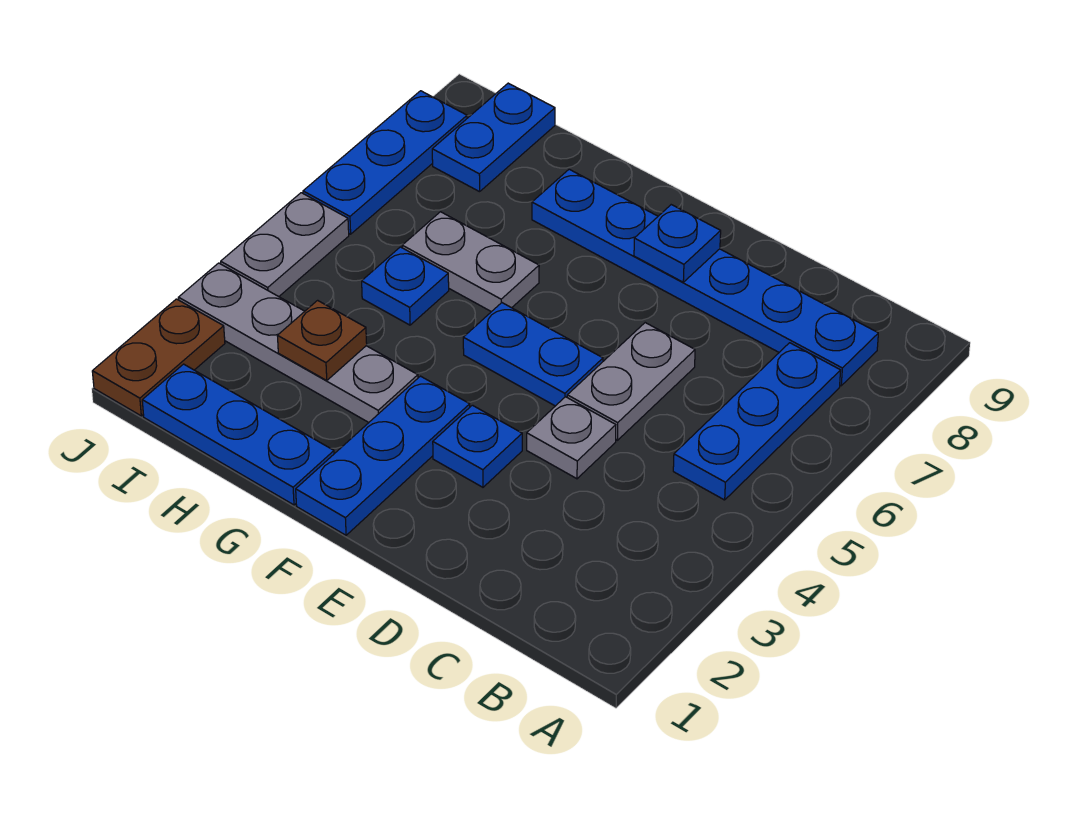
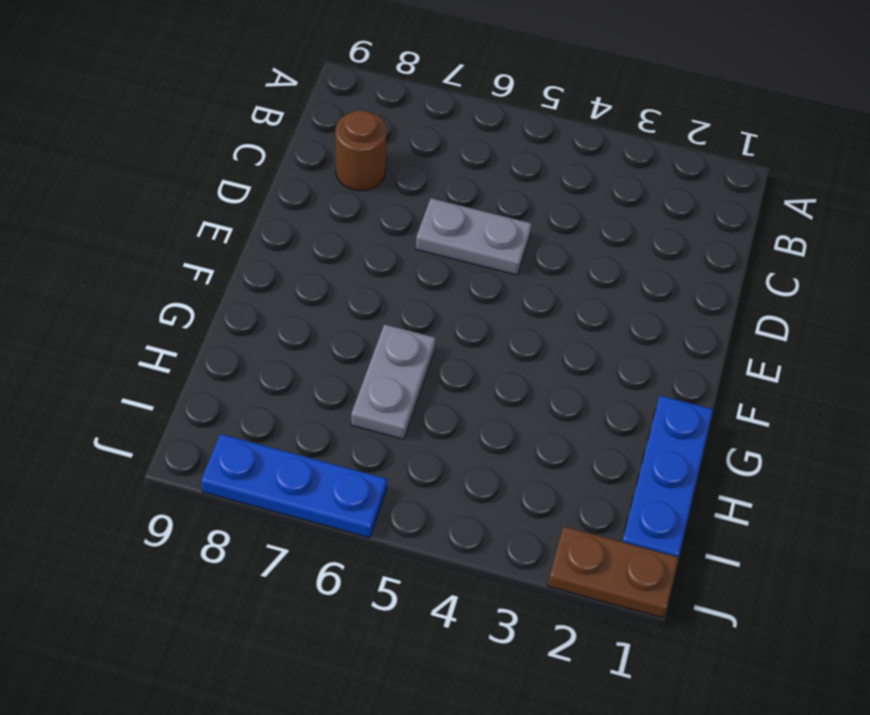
brown round brick C8 level 1 -> blue plate B8:G8 level 1
none -> blue plate B5:B7 level 1
none -> grey plate D4 level 1
none -> blue plate E3 level 1

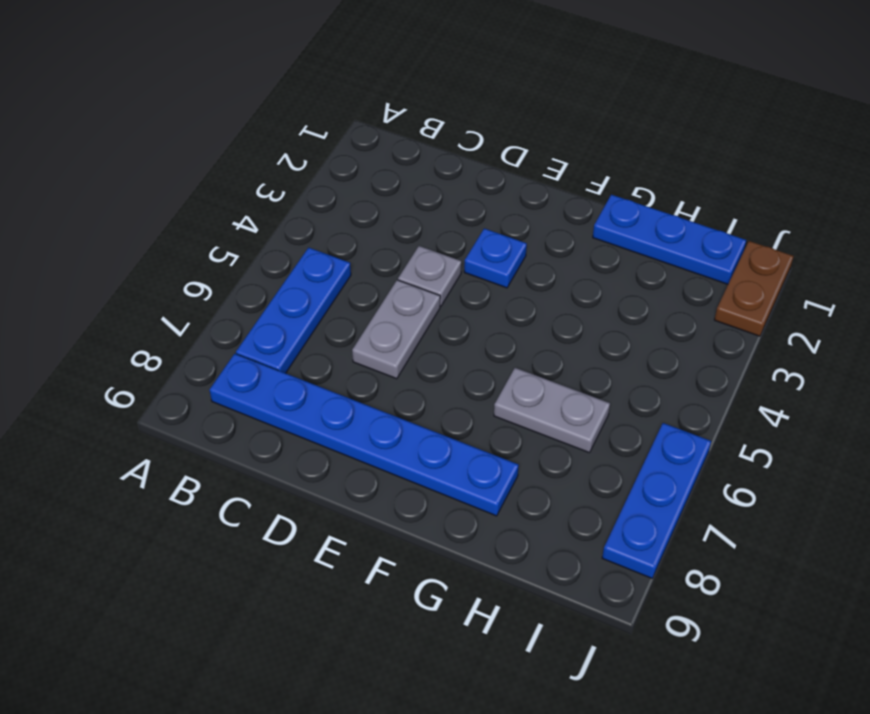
none -> blue plate E5:F5 level 1
none -> blue plate F1:F3 level 1
none -> grey plate G3:J3 level 1

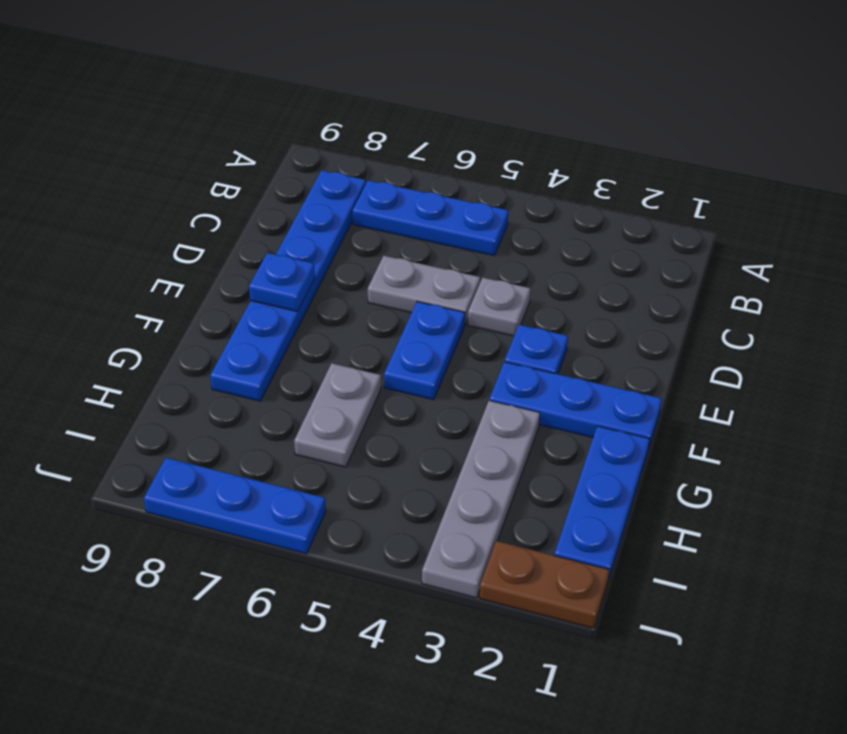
none -> blue plate H5 level 1
none -> blue plate I8:I9 level 1
none -> grey plate J4:J5 level 1

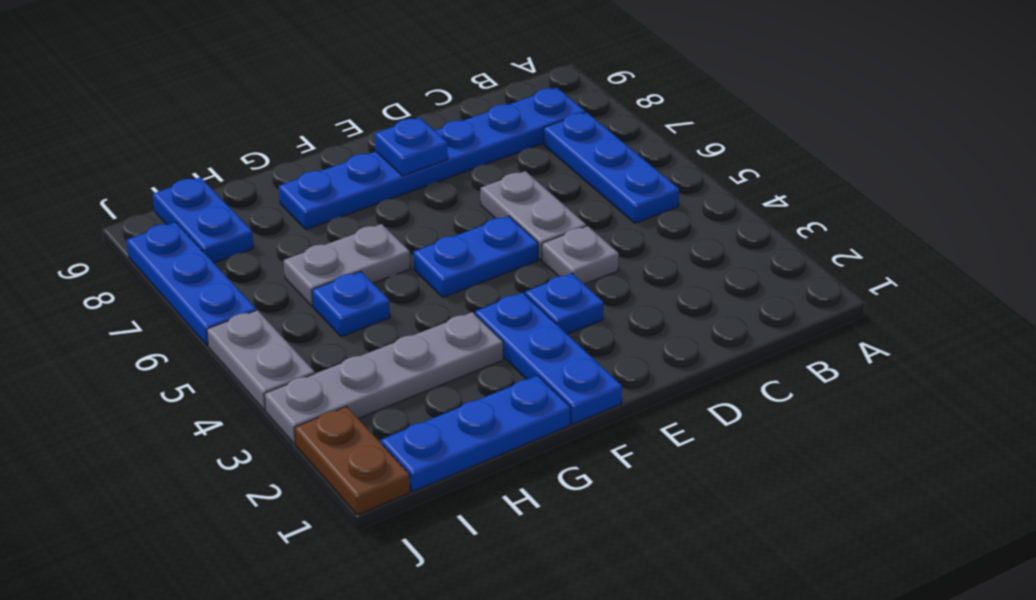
none -> brown plate H3 level 2

